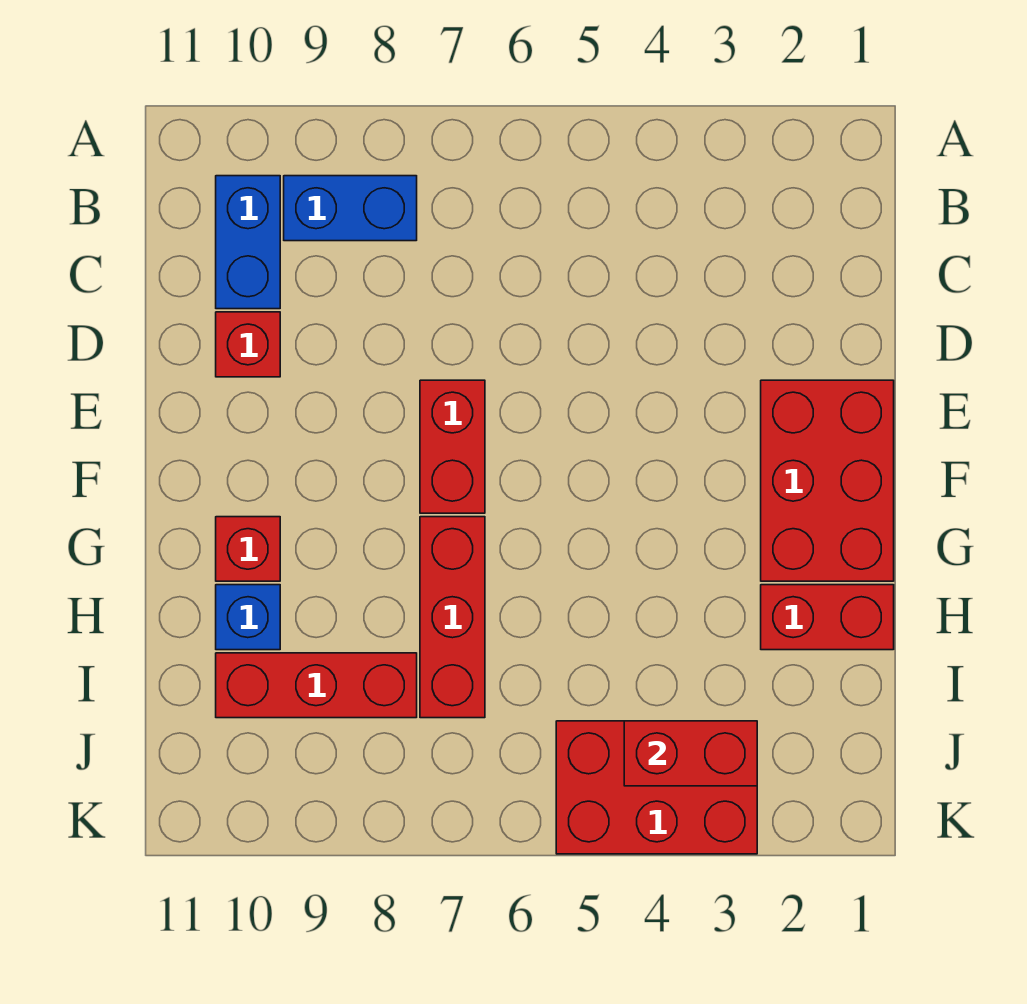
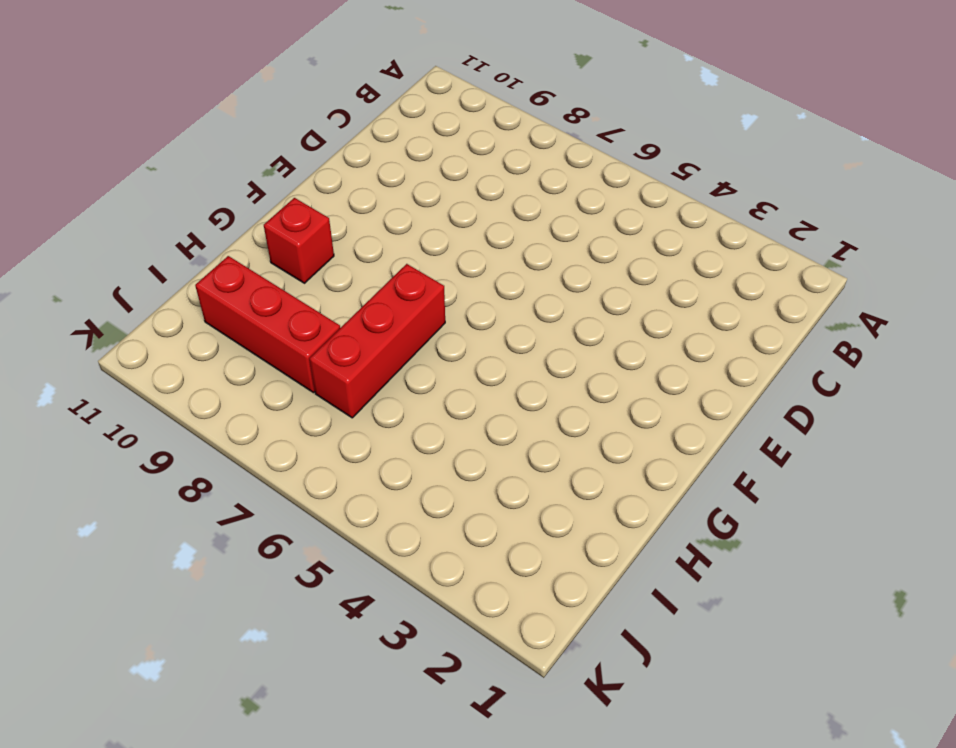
none -> blue brick B8:B9 level 1
none -> blue brick B10:C10 level 1
none -> red brick D10 level 1

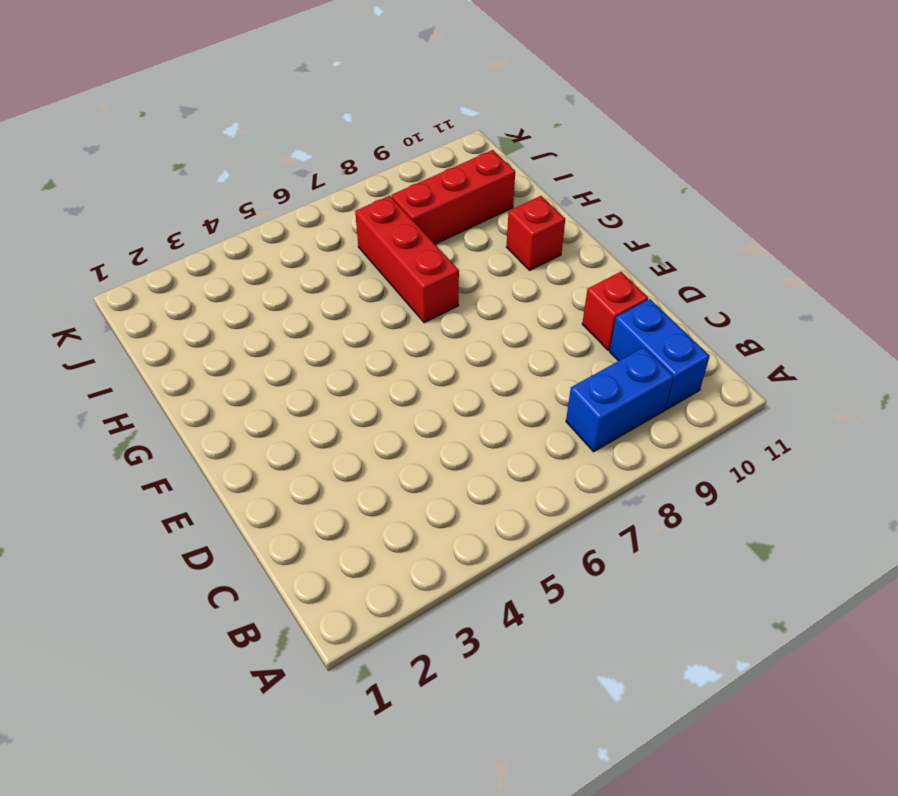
none -> red brick E1:G2 level 1
none -> red brick E7:F7 level 1
none -> red brick H1:H2 level 1

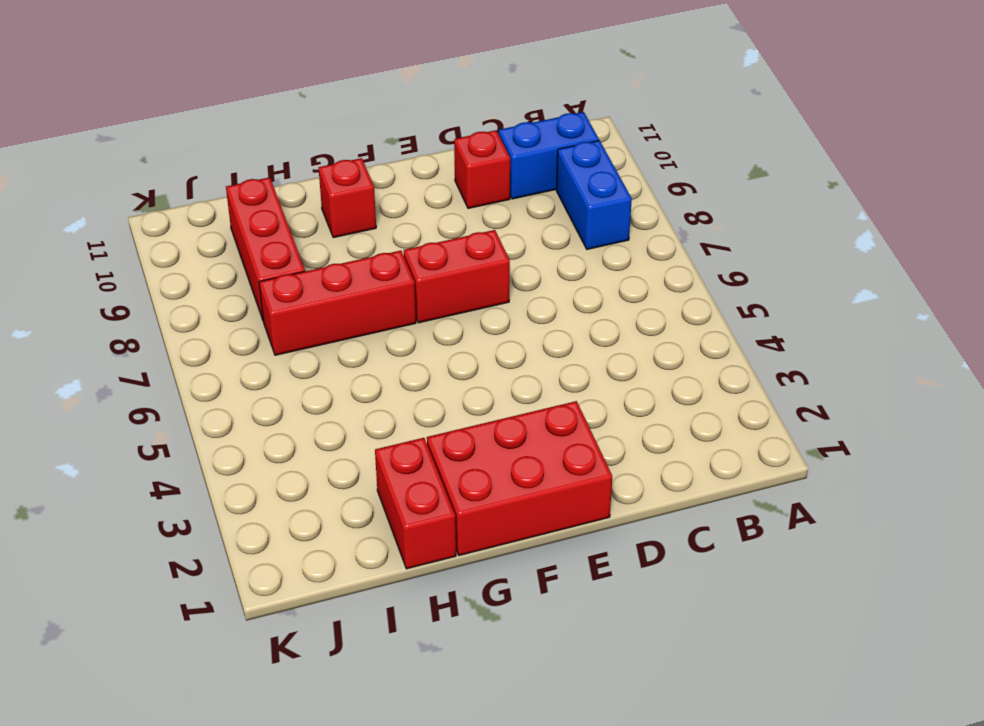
none -> blue brick H10 level 1
none -> red brick J3:K5 level 1
none -> red brick J3:J4 level 2

